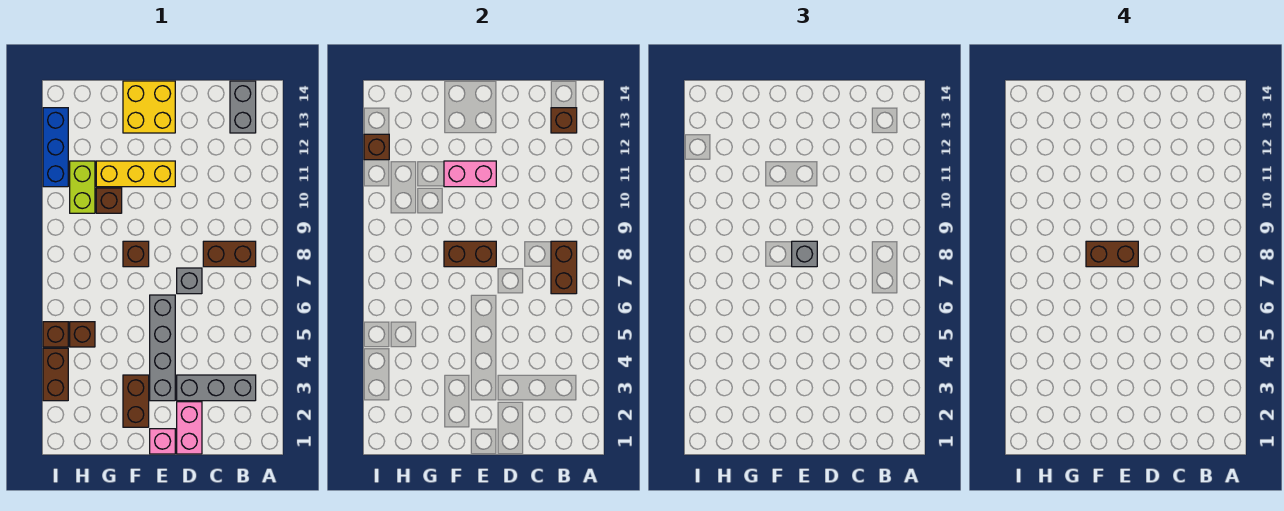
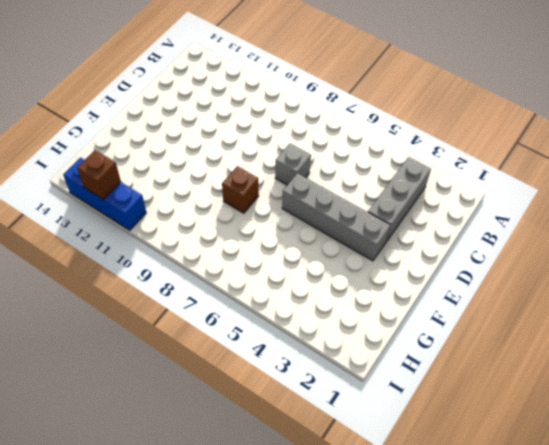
none -> brown brick B8:C8 level 1
none -> grey brick B13:B14 level 1
none -> pink brick D1:D2 level 1

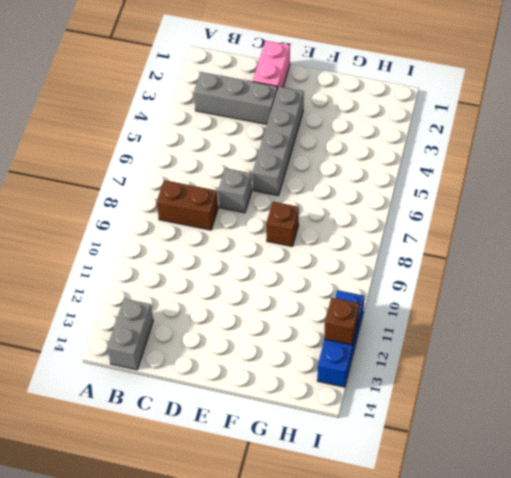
none -> pink brick E1 level 1
none -> yellow brick E11:G11 level 1
none -> yellow brick E13:F14 level 1

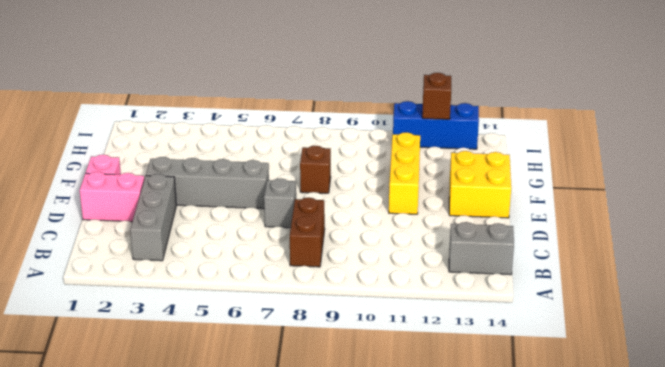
none -> brown brick F2:F3 level 1
none -> brown brick G10 level 1
none -> brown brick H5 level 1

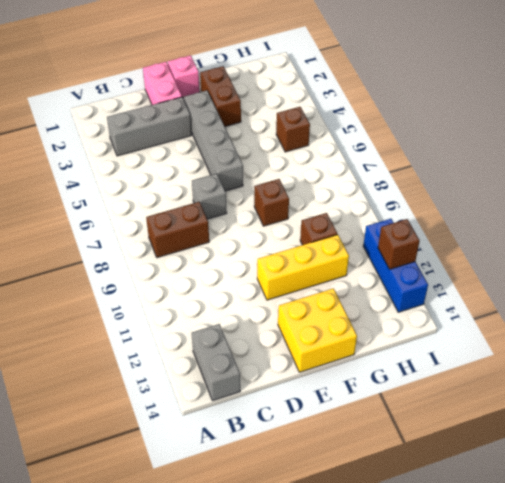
none -> lime brick H10:H11 level 1
none -> brown brick I3:I4 level 1
none -> brown brick I5 level 1

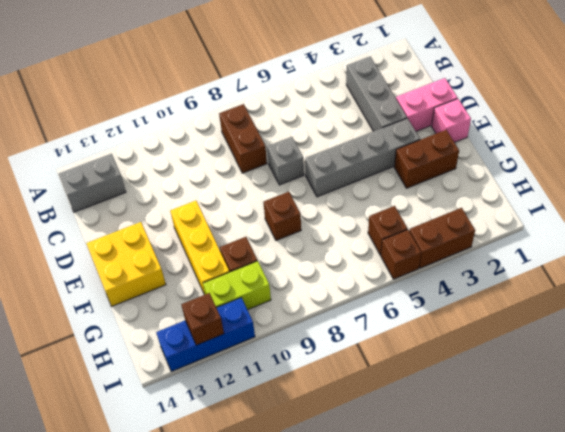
none -> brown brick B7:B8 level 2
none -> brown brick B13 level 2
none -> brown brick E8:F8 level 2

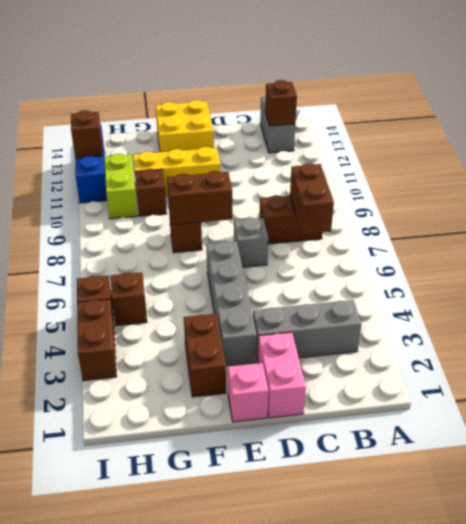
none -> pink brick E11:F11 level 2
none -> grey brick E8 level 3
none -> brown brick E8:F8 level 4

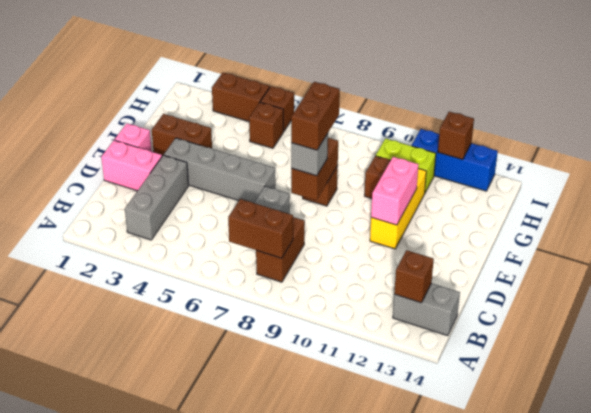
none -> yellow brick E13:F14 level 1

